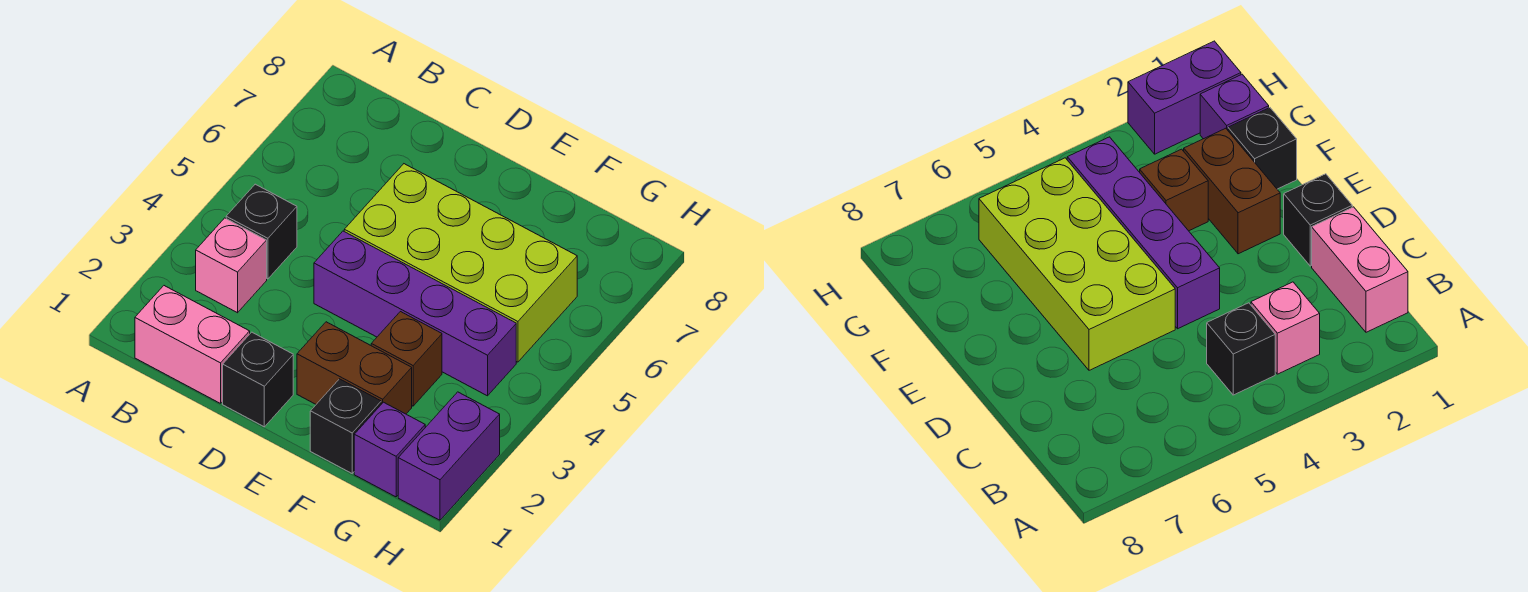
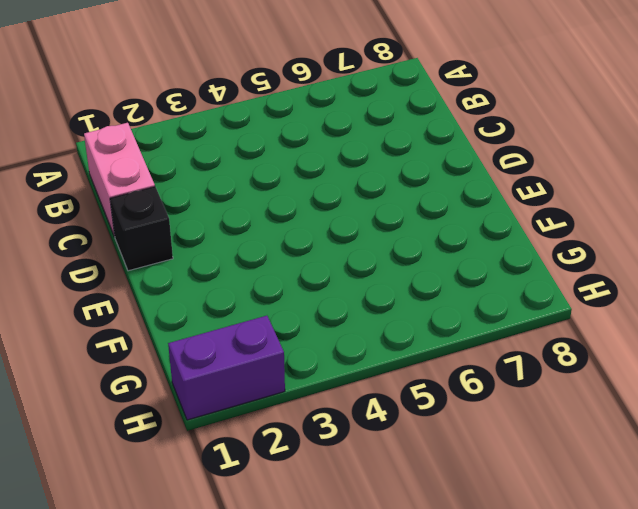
none -> pink brick B3 level 1
none -> black brick B4 level 1

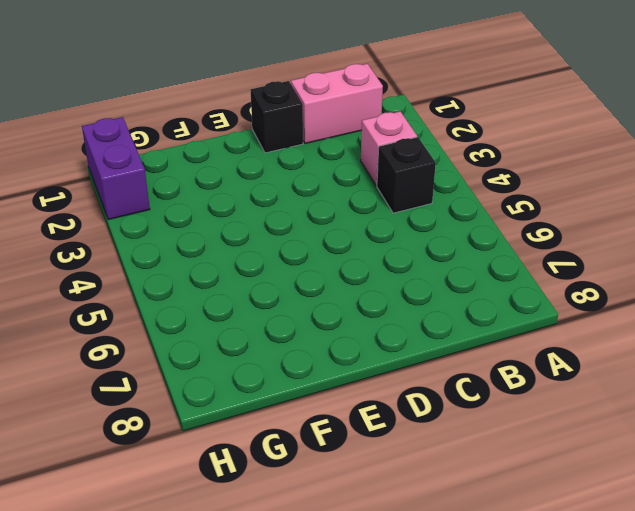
none -> purple brick D4:G4 level 1
none -> lime brick D5:G6 level 1

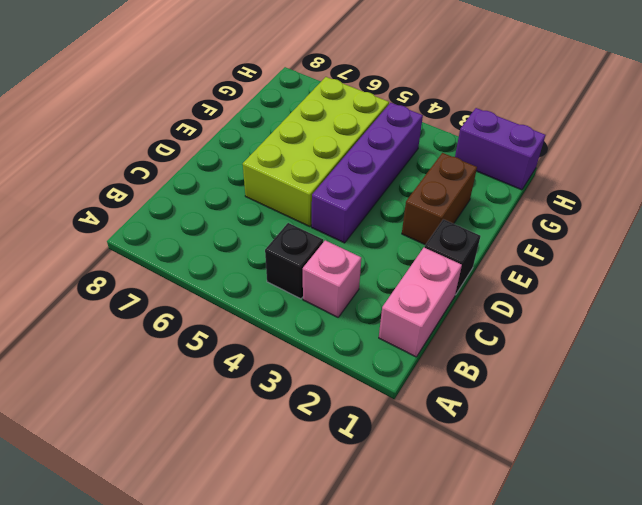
none -> black brick F1 level 1
none -> brown brick F3 level 1

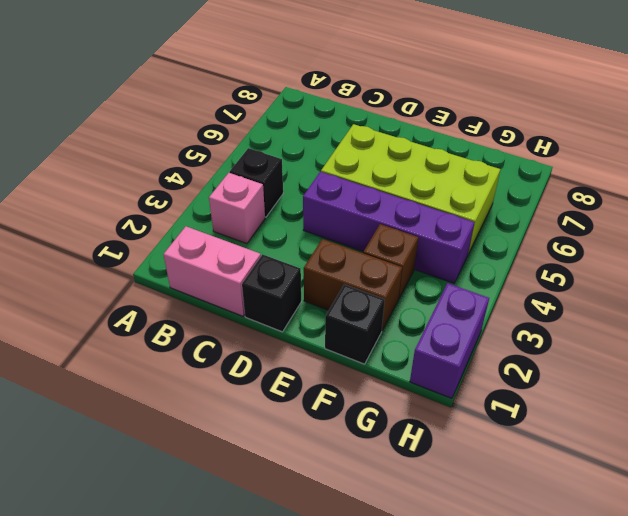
none -> purple brick G1 level 1

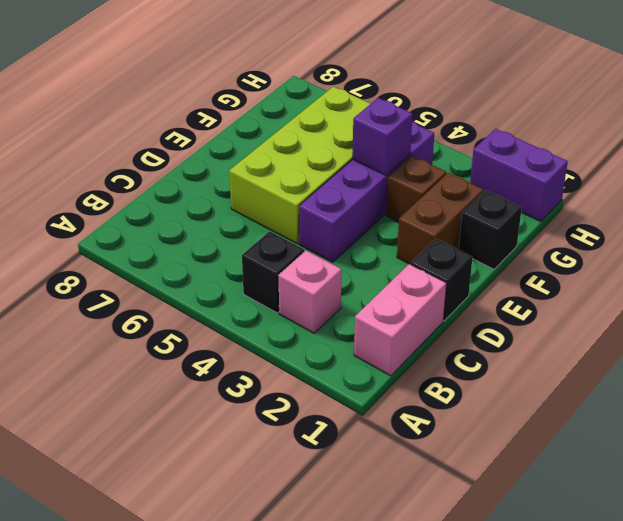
purple brick F4 level 2 -> purple brick G1 level 1

